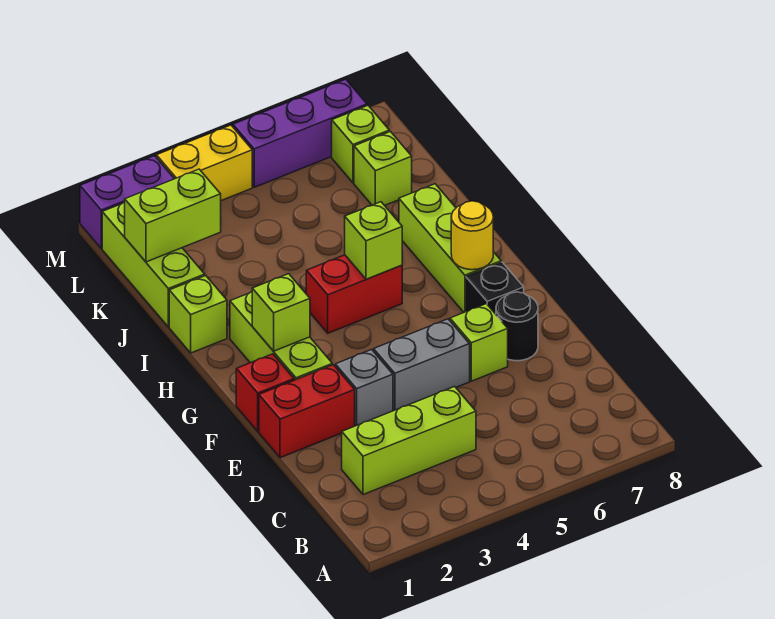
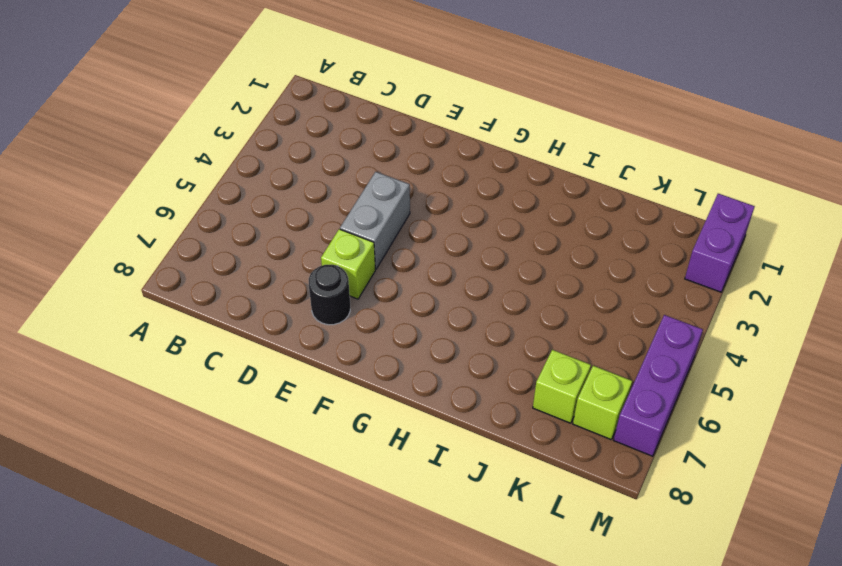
none -> lime brick C2:C4 level 1
none -> red brick E1:E2 level 1
none -> grey brick E3 level 1

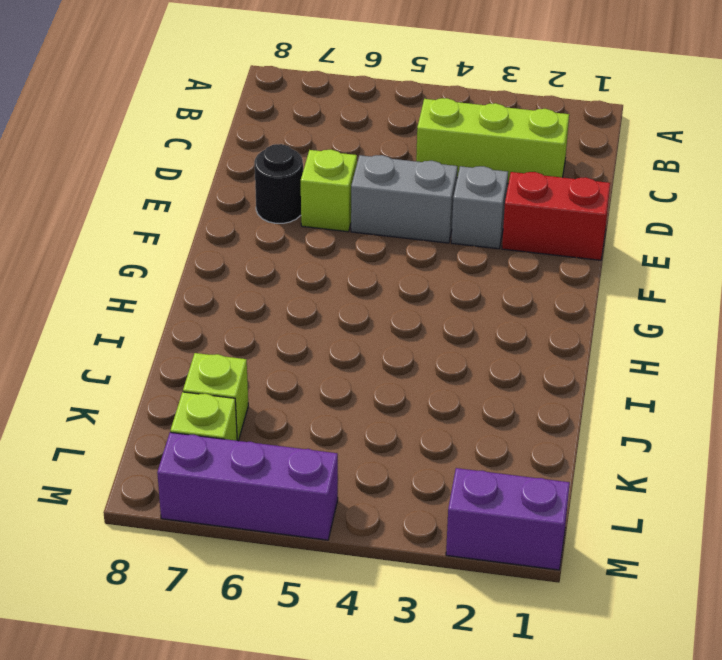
none -> red brick F1 level 1
none -> lime brick F2:H2 level 1
none -> black brick F7 level 1

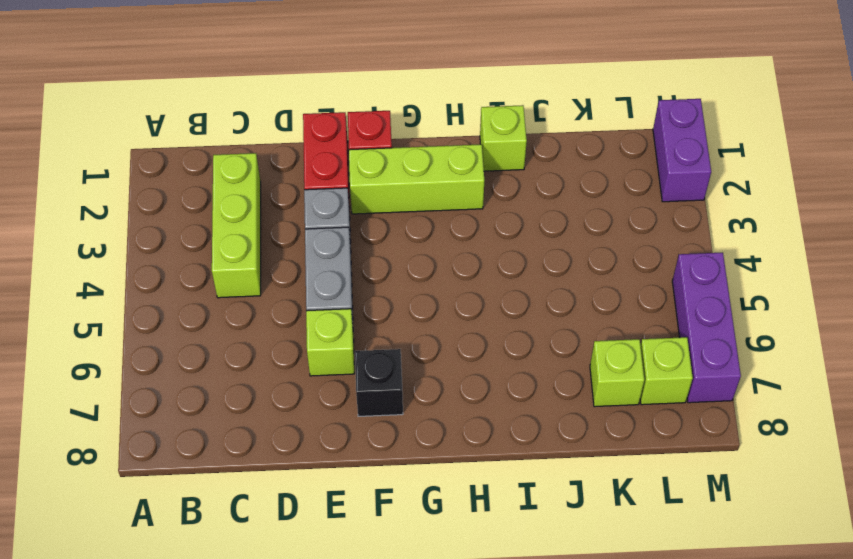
none -> black round brick E7 level 1
none -> lime brick G7:I7 level 1
none -> red brick H4:H5 level 1

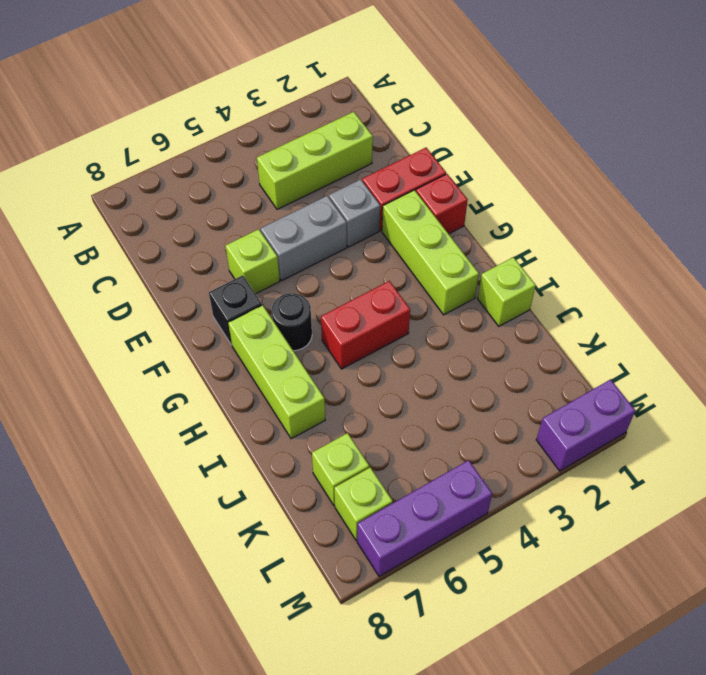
black round brick G6 level 1 -> black round brick E7 level 1
none -> lime brick J1:L1 level 1
none -> yellow brick M3:M4 level 1
none -> lime brick G2 level 2

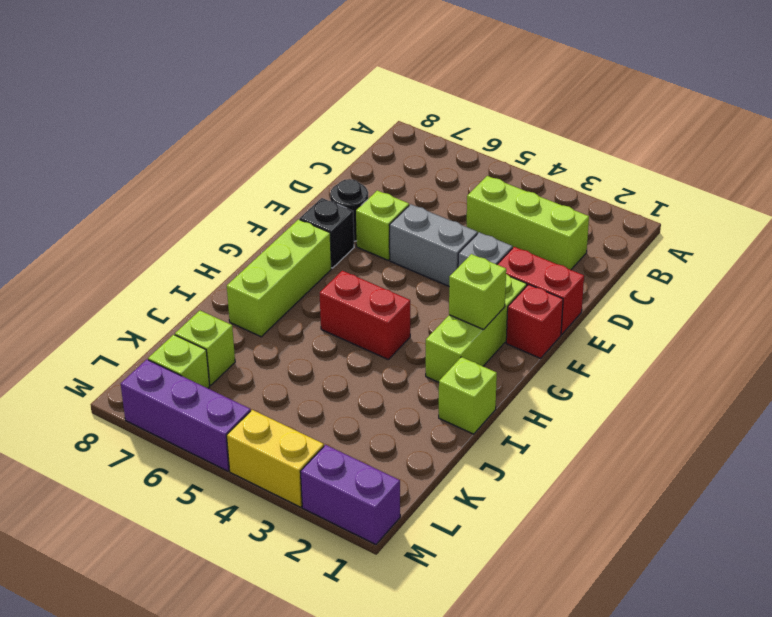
none -> lime brick J1:L1 level 1
none -> yellow round brick G7 level 2
none -> lime brick H5 level 2

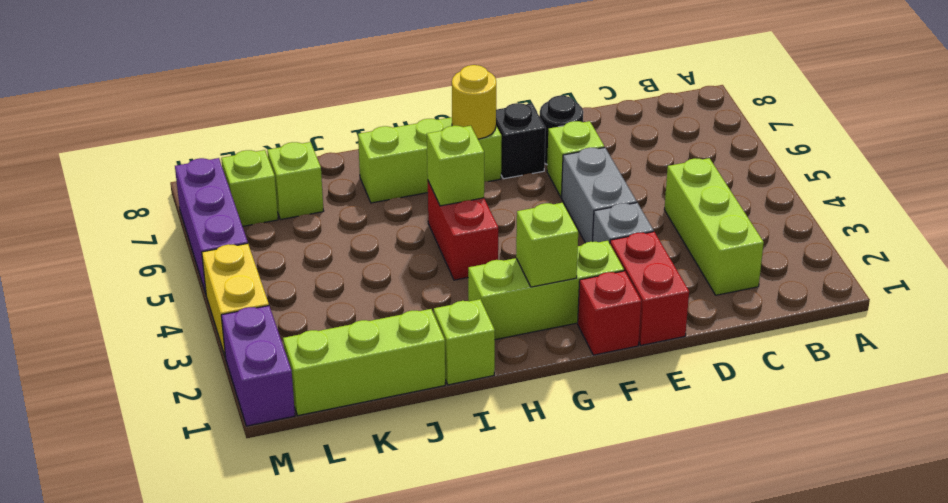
none -> lime brick K1:K2 level 2

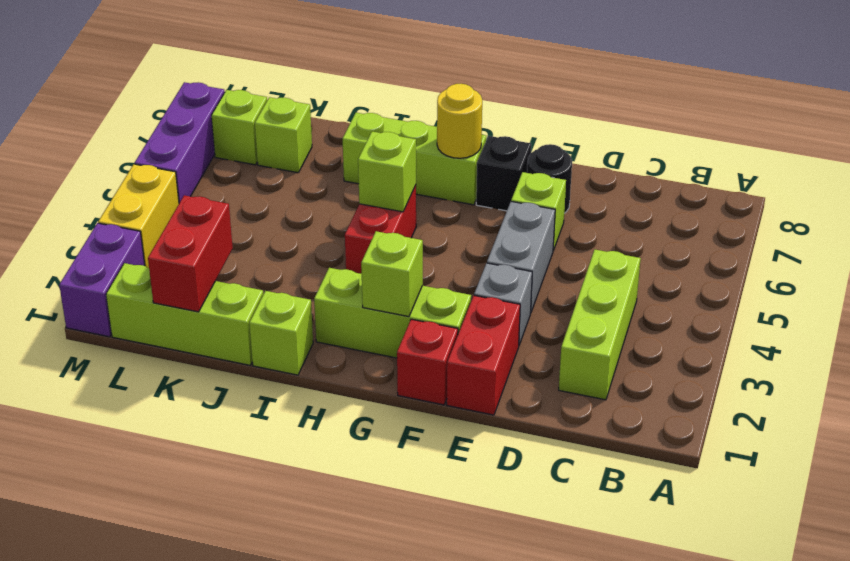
red brick K1:K2 level 2 -> lime brick K1:K2 level 2

